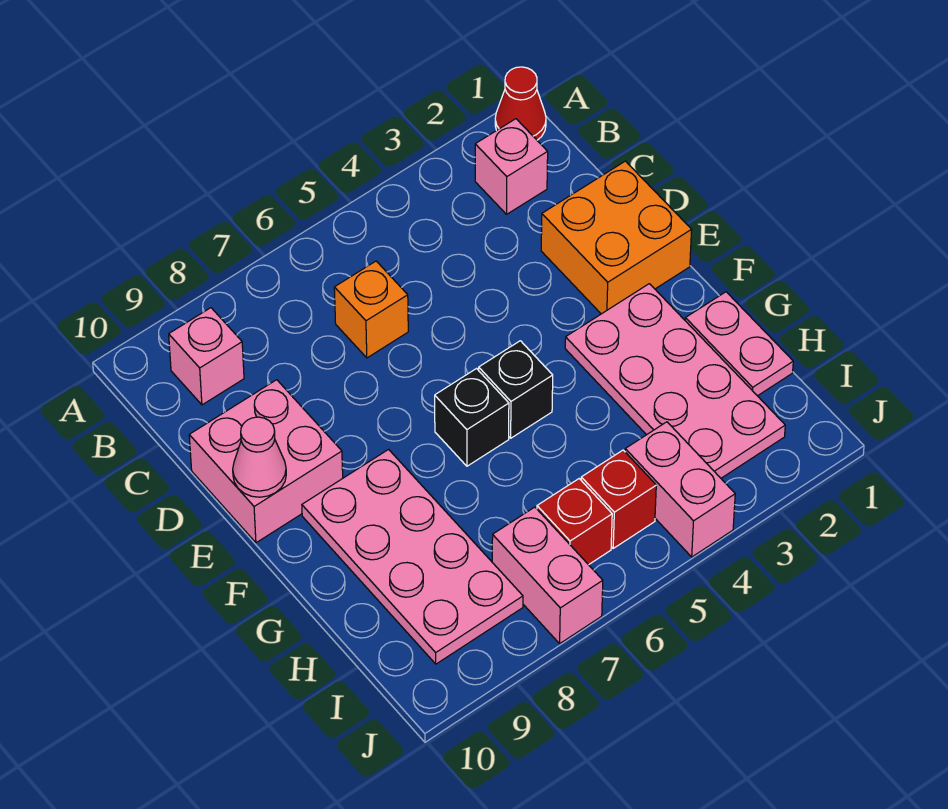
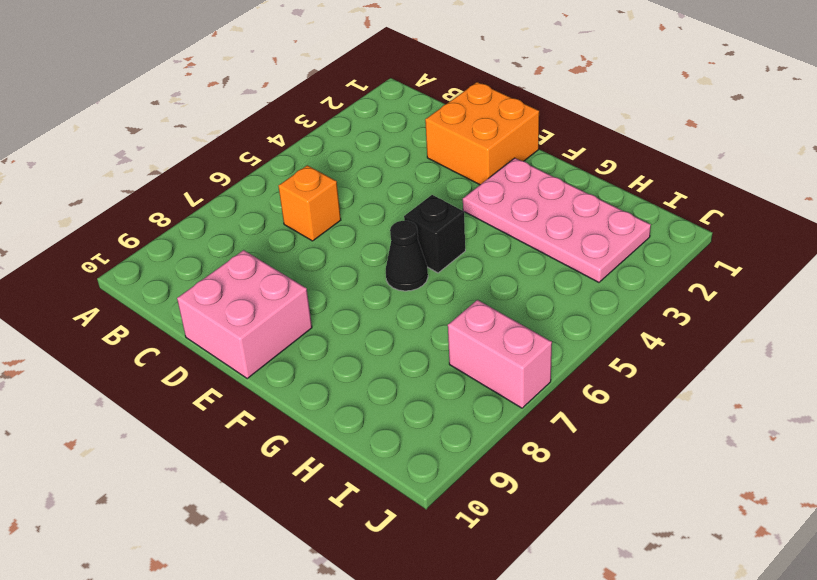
black cone F6 level 1 -> black brick F6 level 1
none -> red cone A1 level 1
none -> pink brick B2 level 1
none -> pink brick B9 level 1

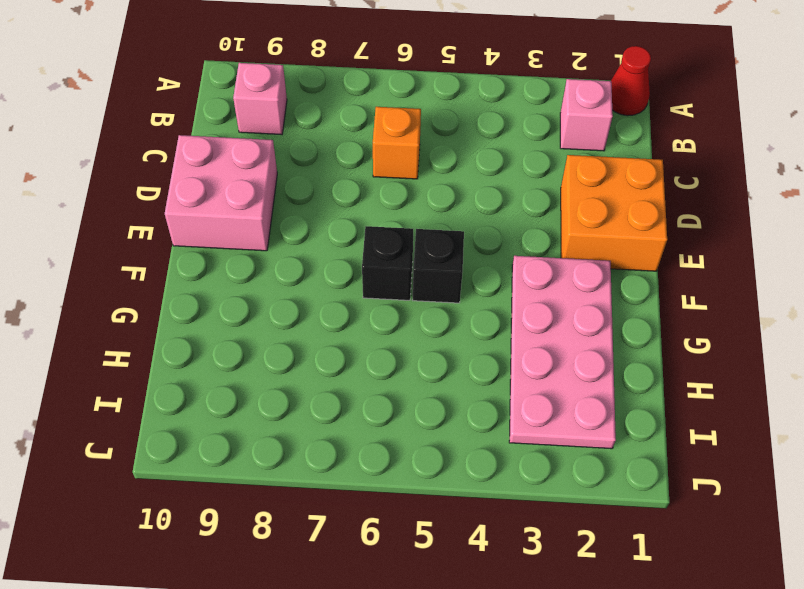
none -> pink plate F8:I9 level 1
none -> pink plate G1:H1 level 1
none -> pink brick I4:J4 level 1

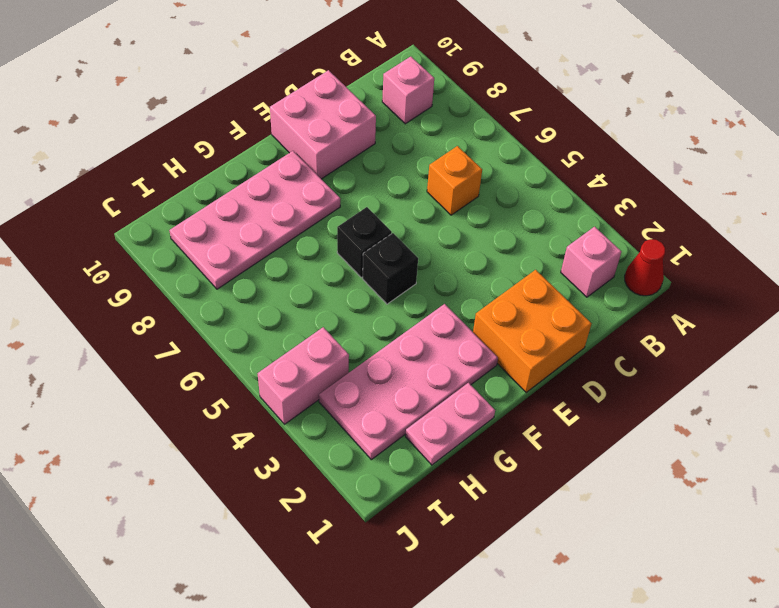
none -> red brick I5 level 1
none -> red brick I6 level 1
none -> pink brick I7:J7 level 1

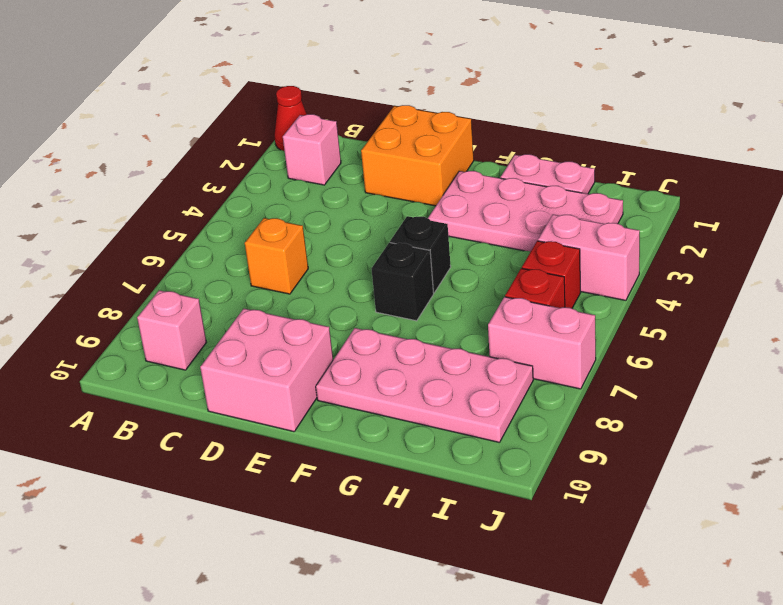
none -> pink cone E10 level 2

